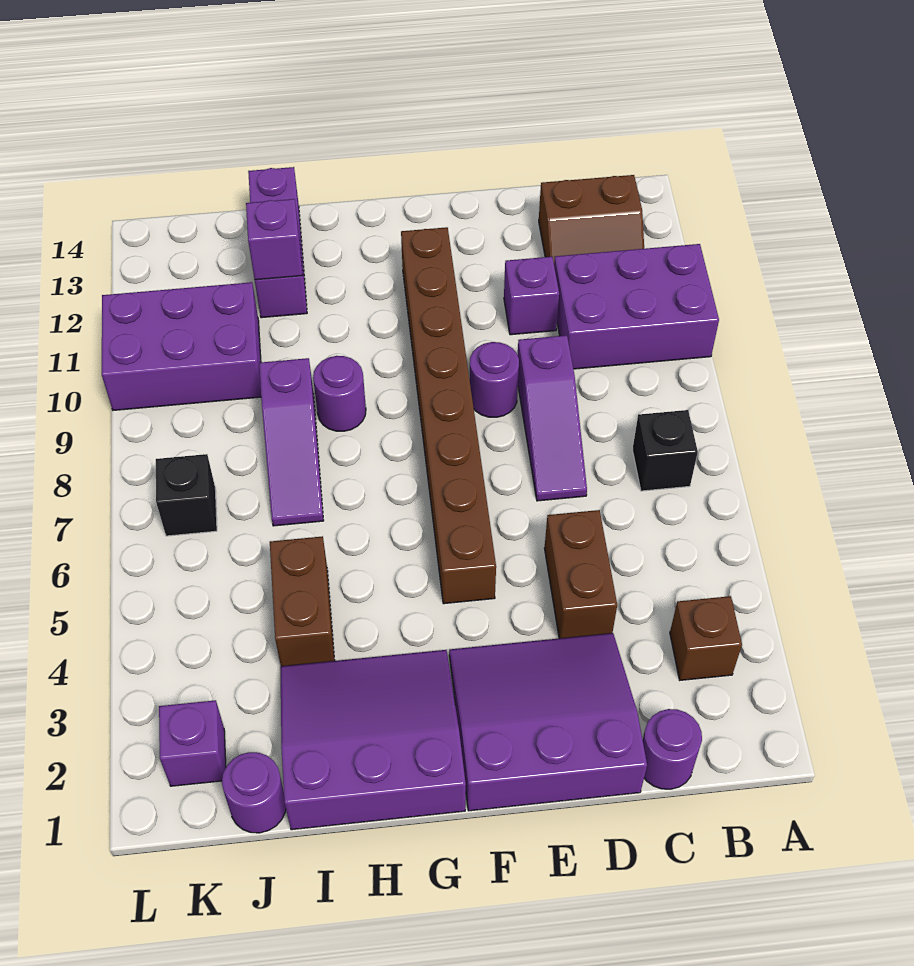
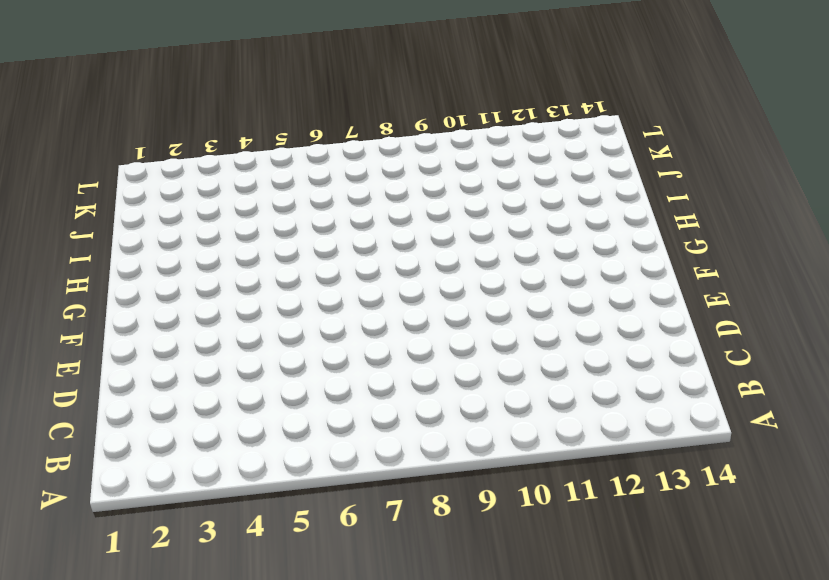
none -> purple brick A10:C11 level 1
none -> brown brick B3 level 1
none -> black brick B7 level 1

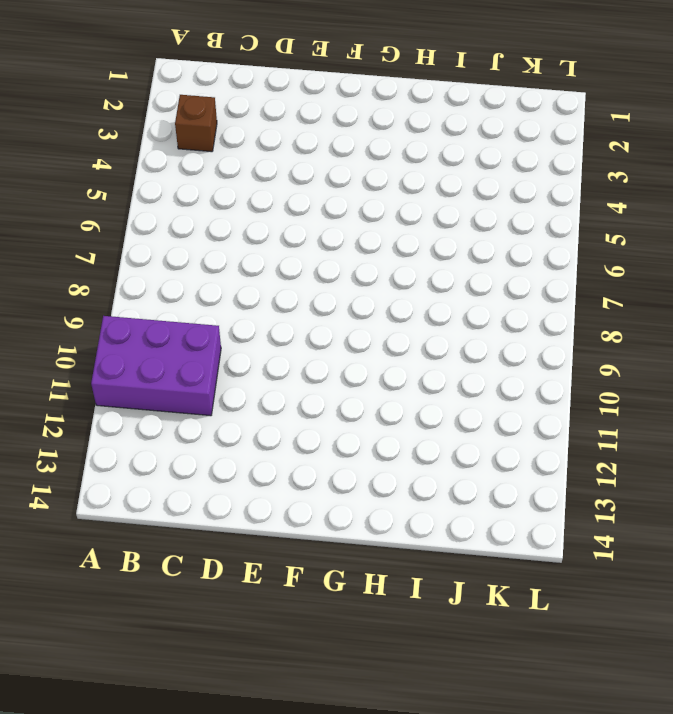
none -> black brick B7 level 1
none -> brown slope B12:C13 level 1 top 13
none -> purple round brick C1 level 1

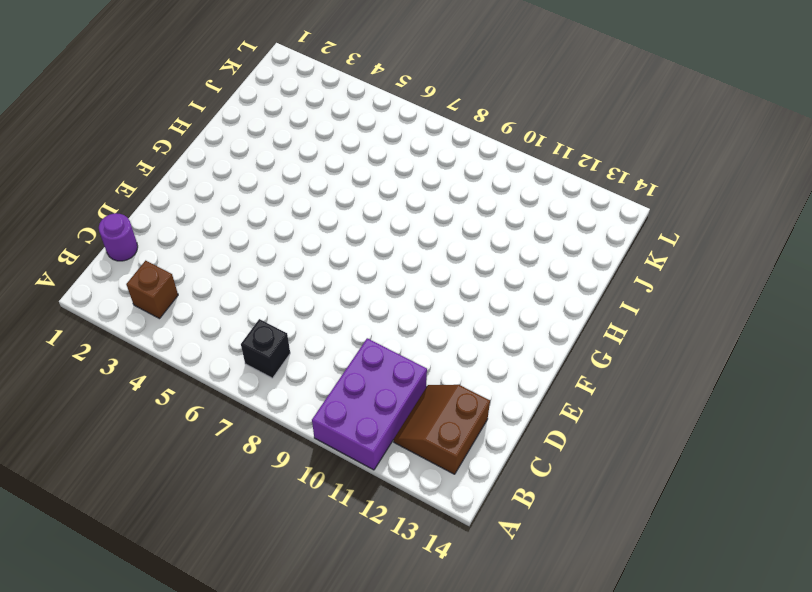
none -> purple slope D1:F3 level 1 top 1
none -> brown brick D4:D5 level 1
none -> purple slope D7:D9 level 1 top 9

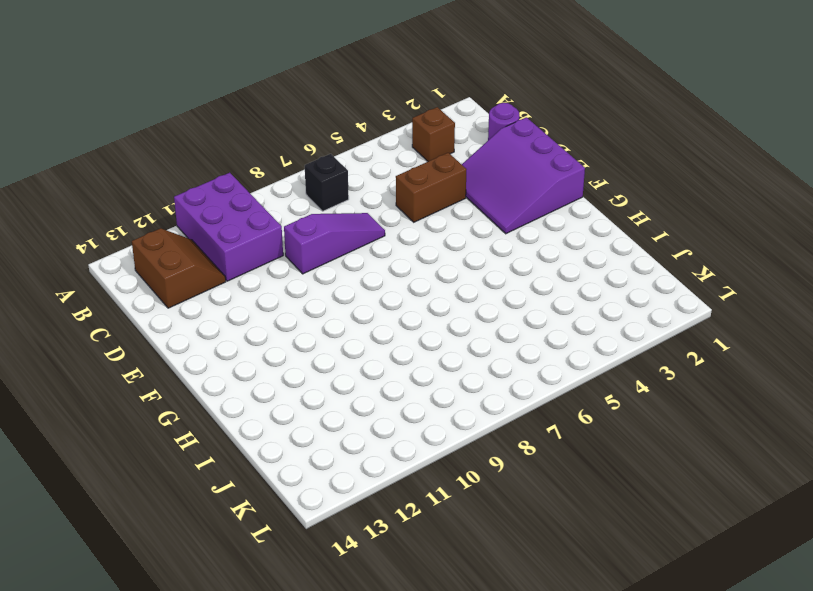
none -> purple brick D11 level 1
none -> purple round brick E9 level 1
none -> brown brick F5:F12 level 1

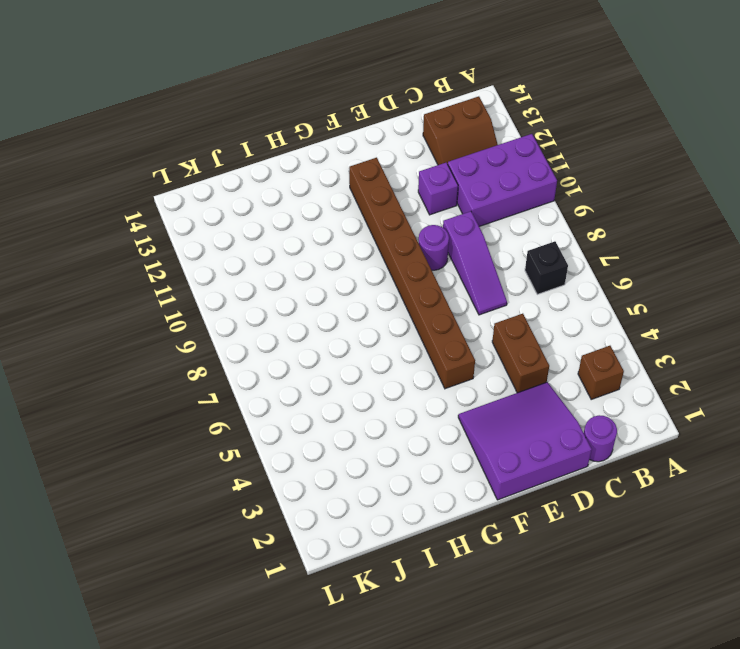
none -> purple slope G1:I3 level 1 top 1
none -> purple round brick H9 level 1
none -> brown brick I4:I5 level 1

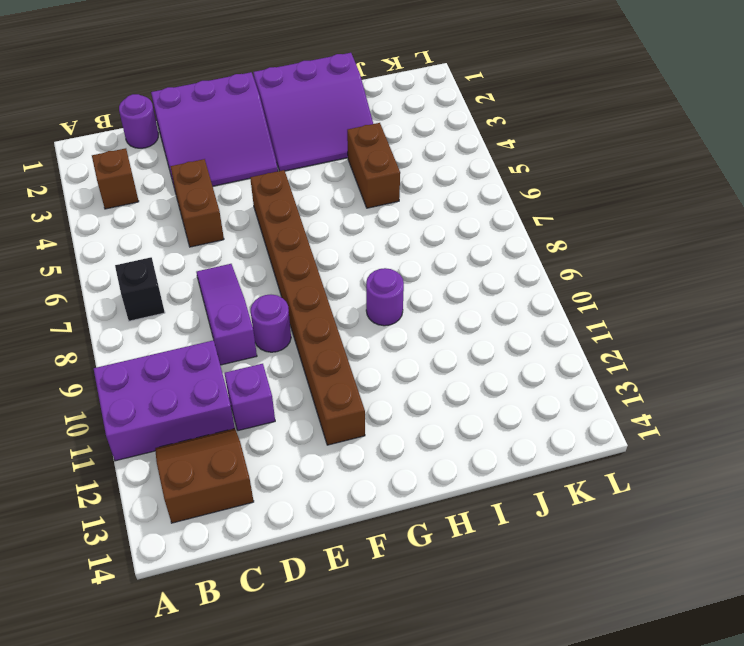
none -> purple slope I7:I9 level 1 top 9
none -> purple brick I12:I14 level 1
none -> purple round brick J1 level 1

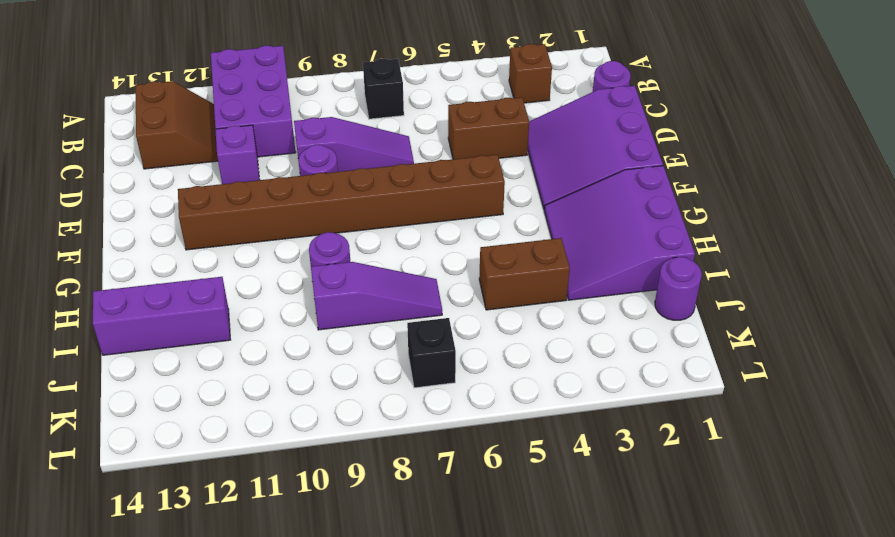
none -> purple brick J10:L11 level 1
none -> purple brick K2 level 1
none -> purple brick I12 level 2

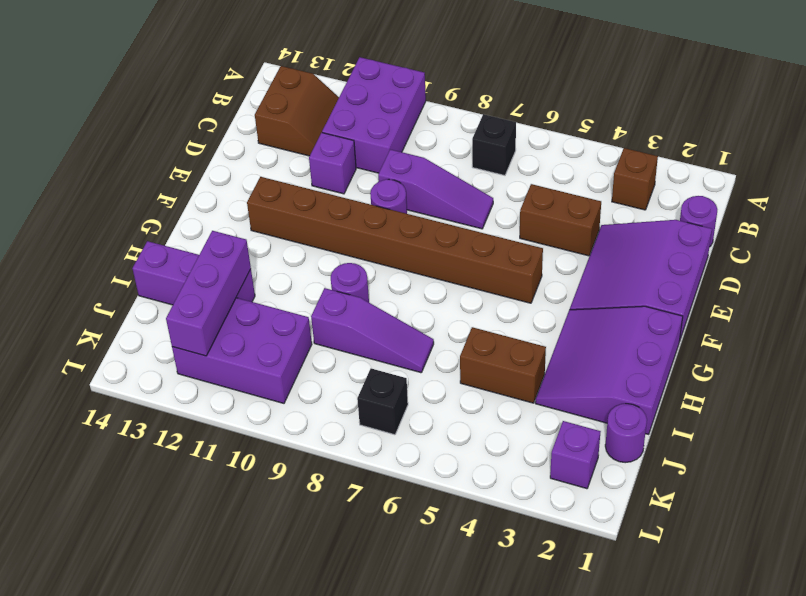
purple brick I12:K12 level 2 -> purple brick I12 level 2
purple brick J10:K12 level 1 -> purple brick J10:L11 level 1

